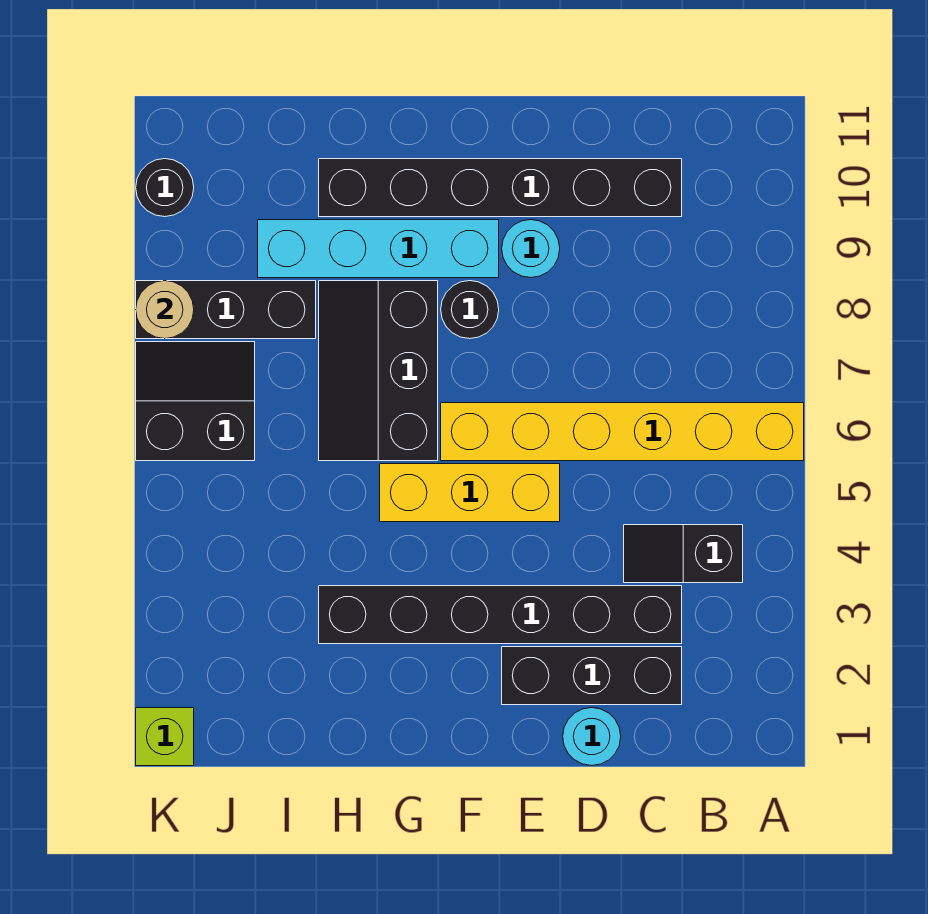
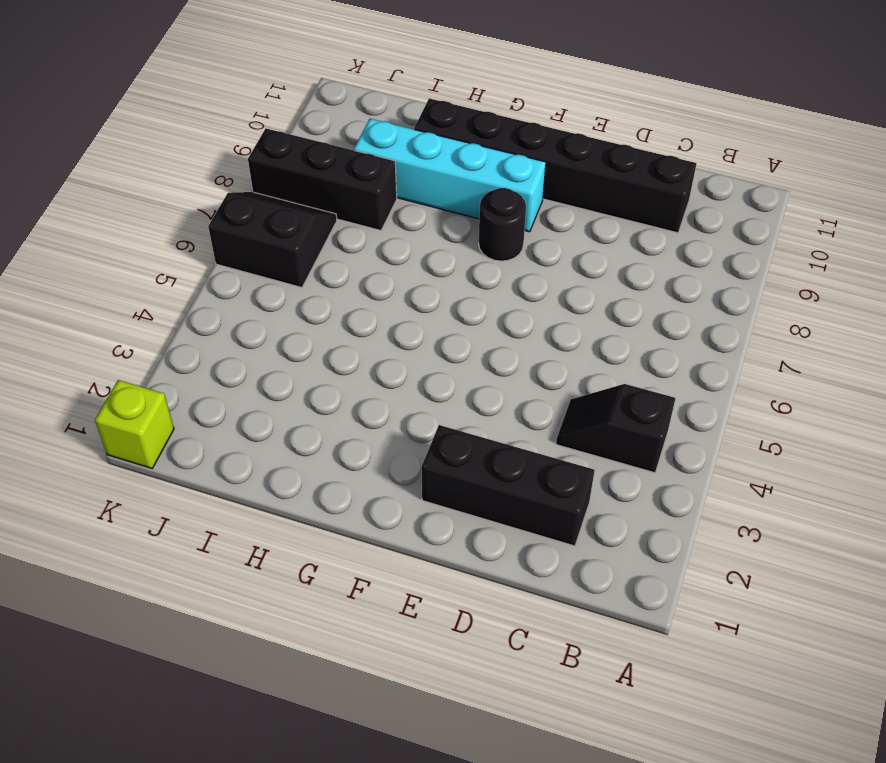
none -> yellow brick A6:F6 level 1
none -> black brick C3:H3 level 1
none -> cyan round brick D1 level 1

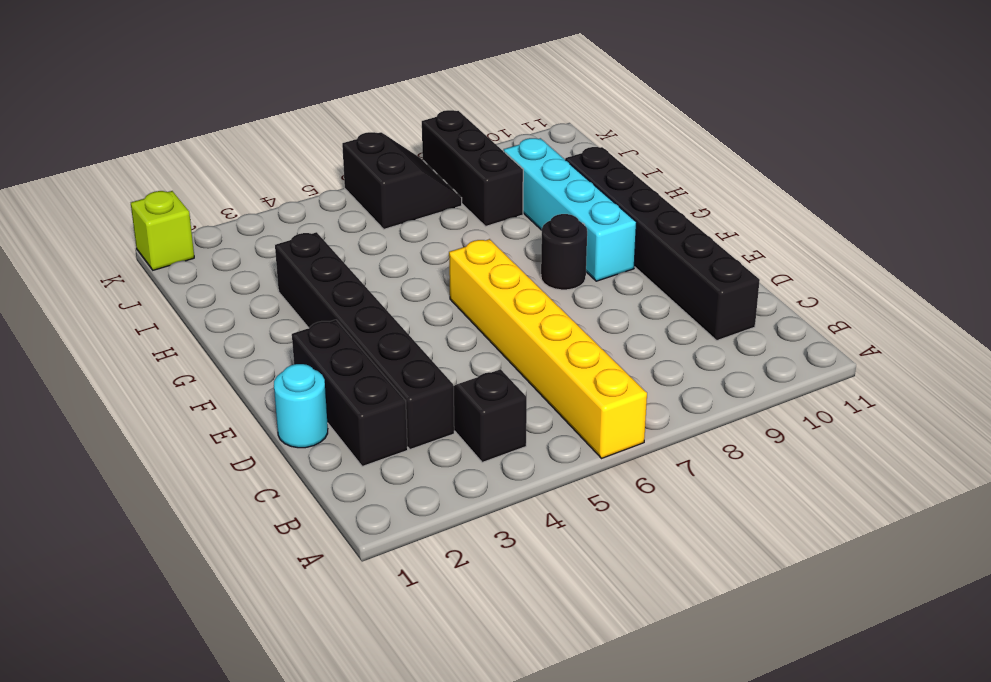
none -> yellow brick E5:G5 level 1
none -> cyan round brick E9 level 1
none -> black slope G6:H8 level 1 top G

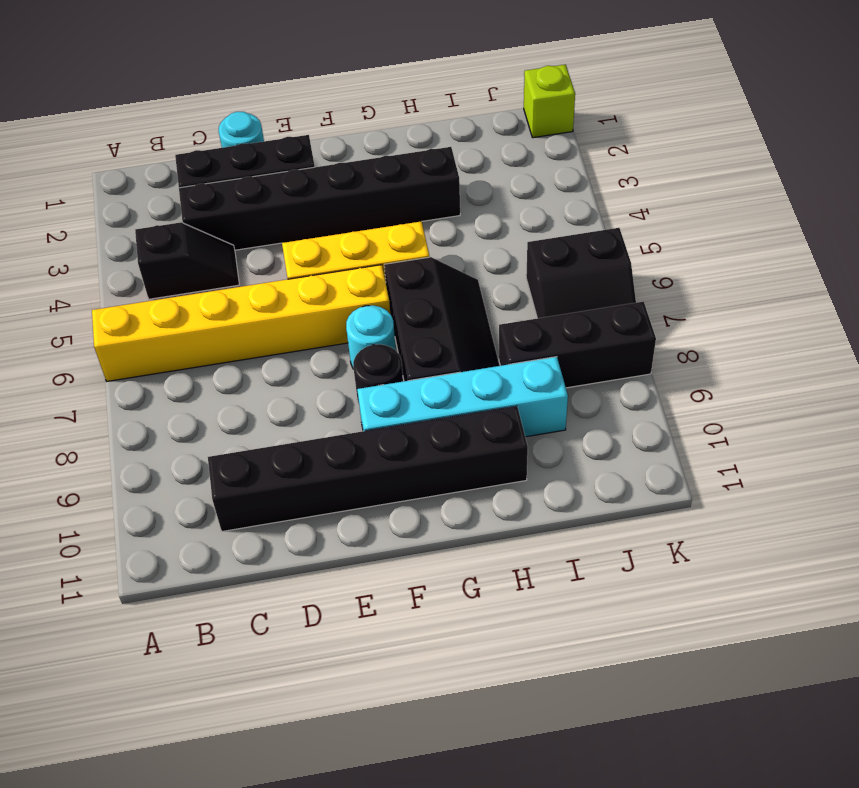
cyan round brick F7 level 1 -> cyan round brick E9 level 1
none -> black round brick K10 level 1
none -> tan round brick K8 level 2

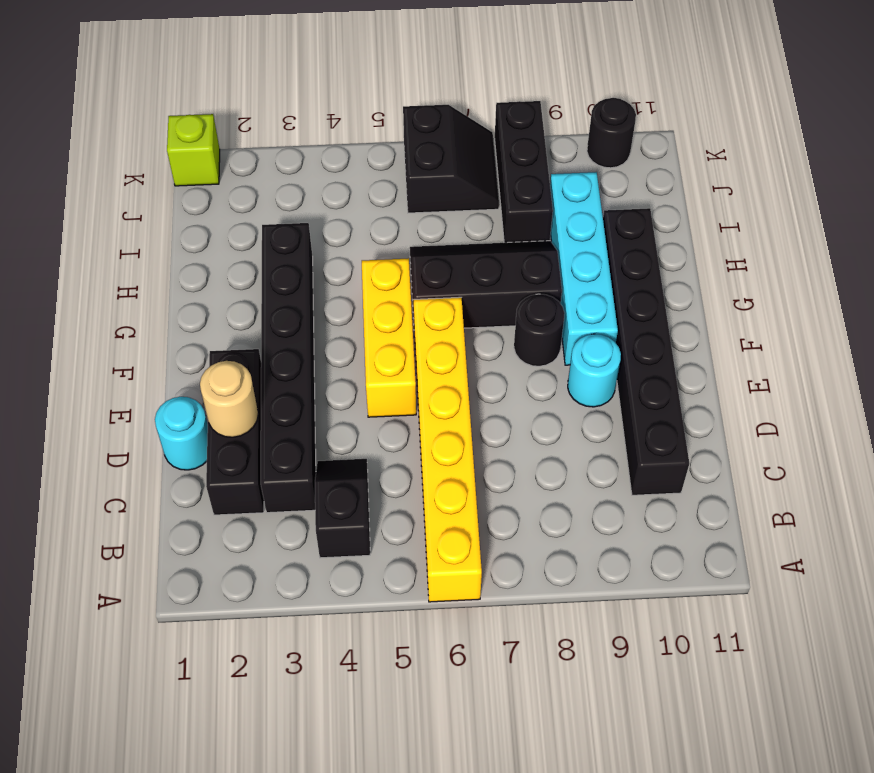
tan round brick D2 level 2 -> tan round brick K8 level 2

